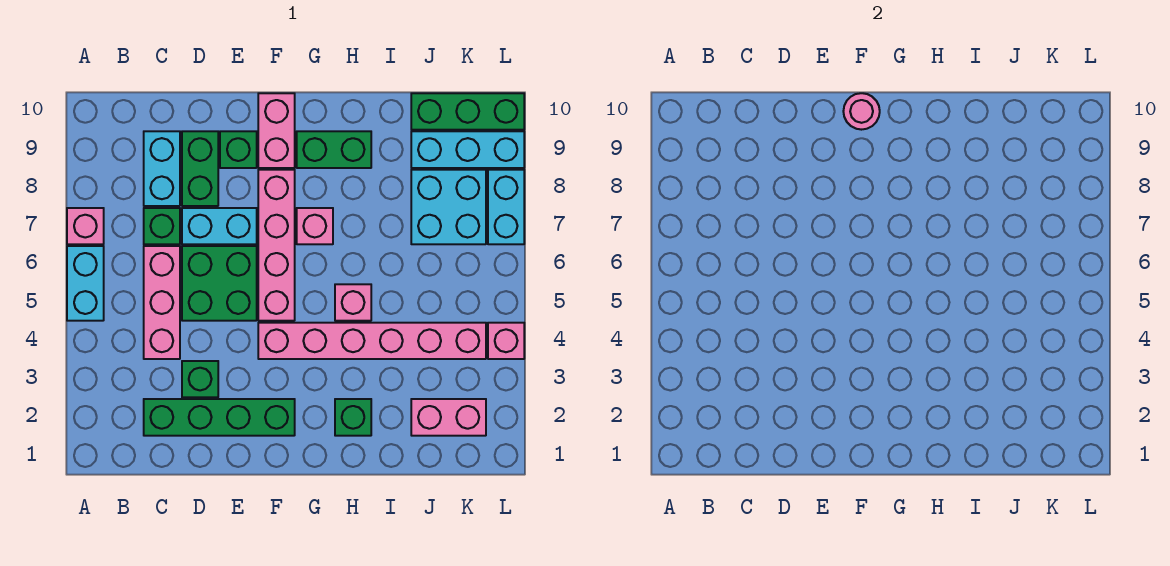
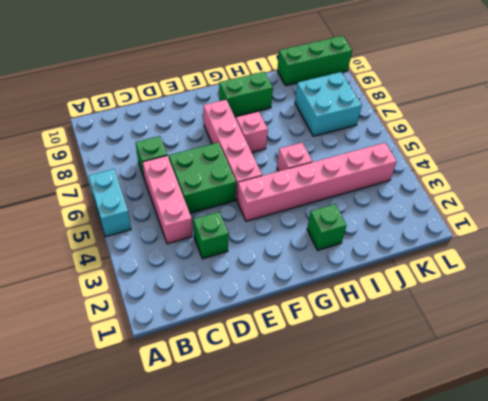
none -> pink brick A7 level 1
none -> green brick C2:F2 level 1
none -> cyan brick C8:C9 level 1

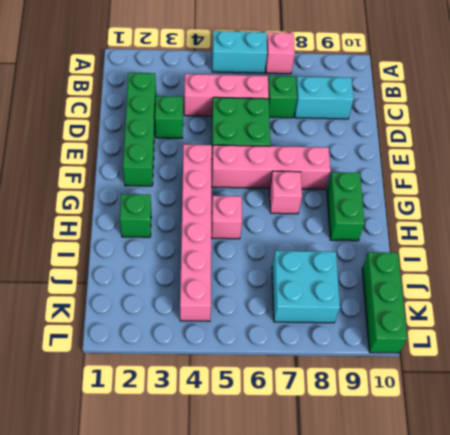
none -> cyan brick D7:E7 level 1
none -> green brick D8:D9 level 1
none -> green brick E9 level 1

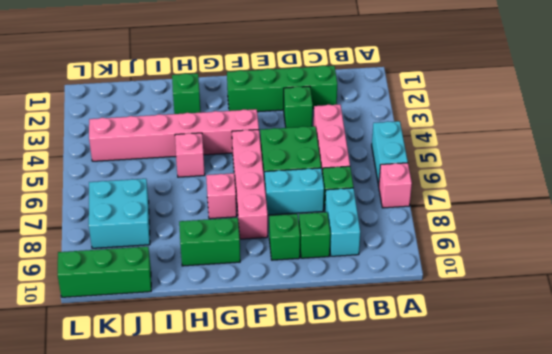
green brick D9 level 1 -> green brick D8:D9 level 1
none -> pink brick F9:F10 level 1
none -> pink brick J2:K2 level 1
none -> cyan brick J9:L9 level 1

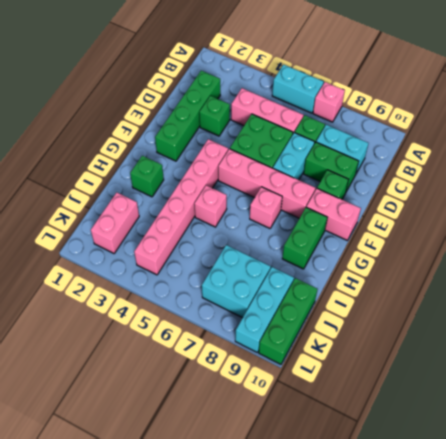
none -> pink brick L4 level 1
none -> cyan brick L7:L8 level 1
none -> pink round brick F10 level 2

